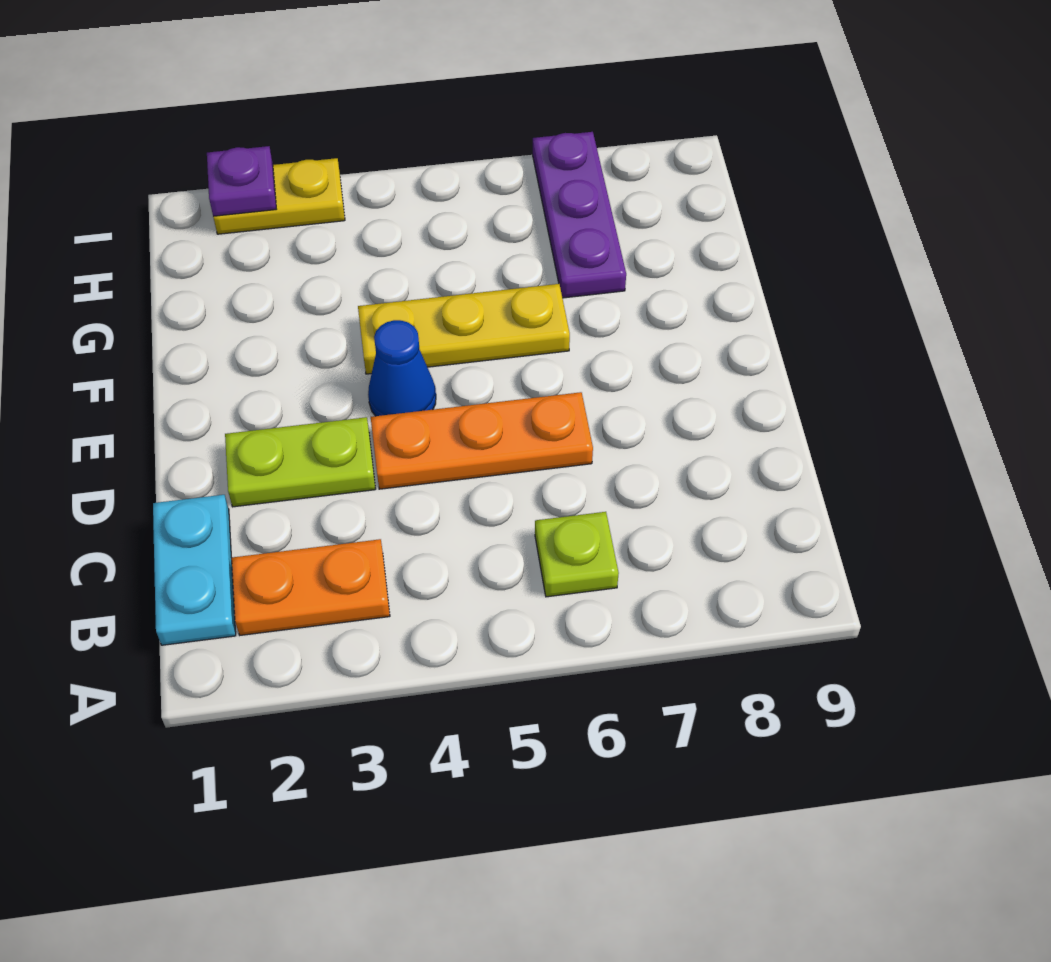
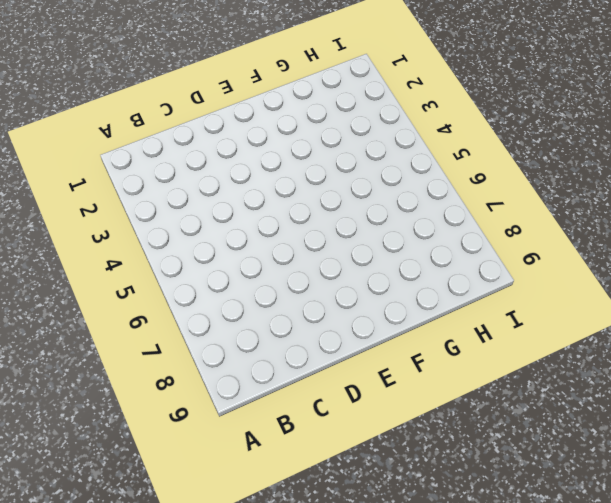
none -> cyan plate B1:C1 level 1
none -> orange plate B2:B3 level 1

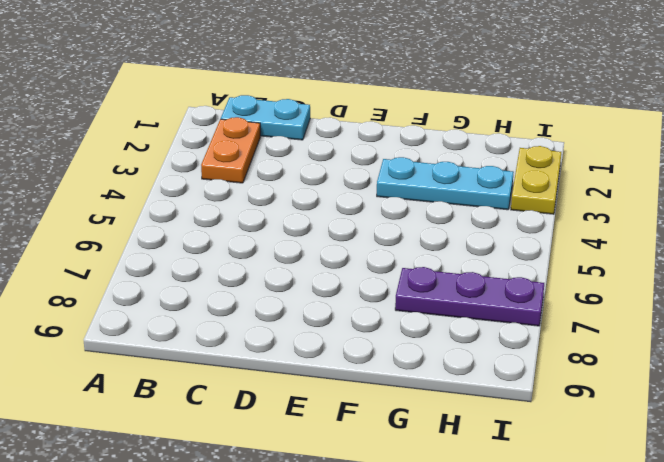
cyan plate F3:H3 level 1 -> none
none -> lime plate B6 level 1
none -> lime plate D2:D3 level 1

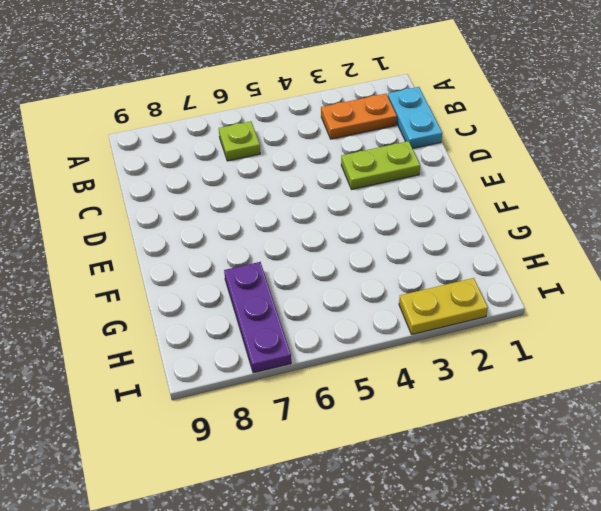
none -> orange plate D4:D6 level 1
none -> blue cone E4 level 1

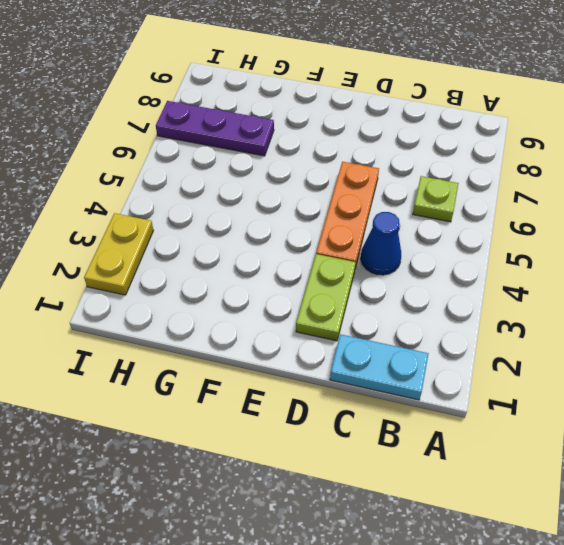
blue cone C4 level 1 -> blue cone E4 level 1
none -> orange plate B2:B3 level 1
none -> yellow plate F4:F6 level 1

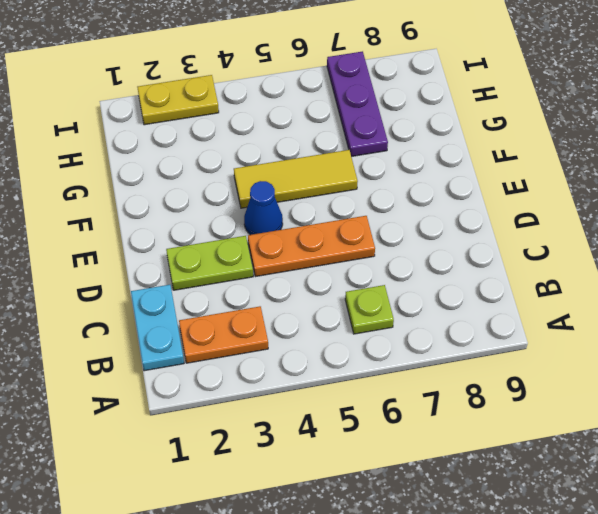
yellow tile F4:F6 level 1 -> yellow plate F4:F6 level 1
none -> purple plate I2 level 2

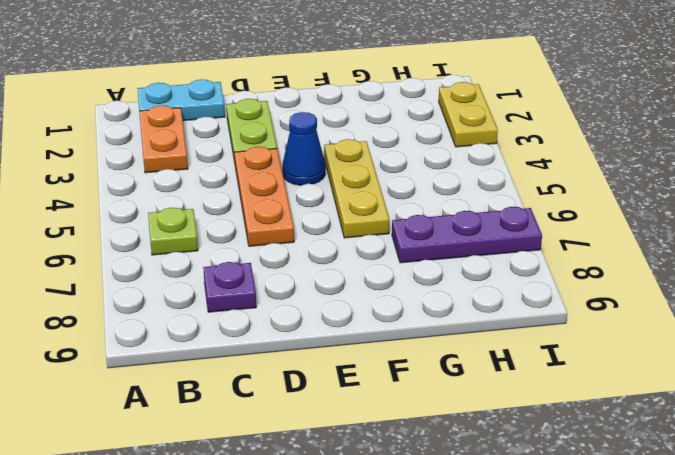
purple plate C8 level 1 -> purple plate I2 level 2

